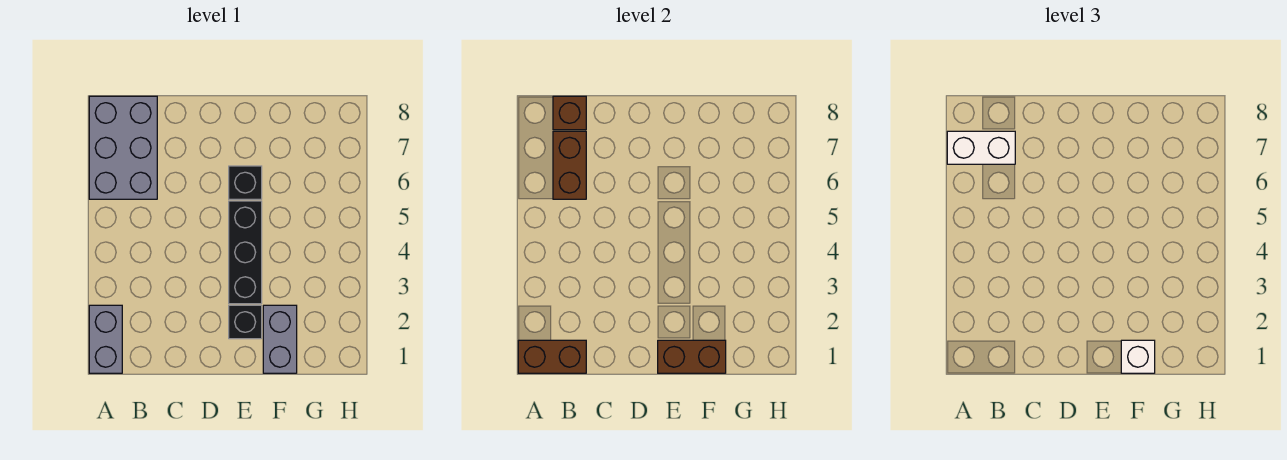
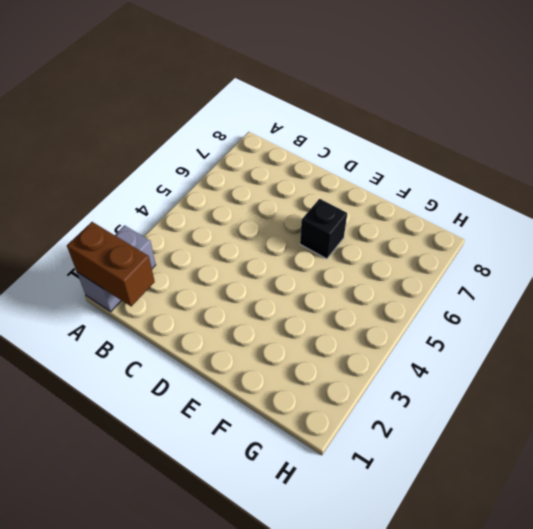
none -> grey brick A6:B8 level 1
none -> black brick E2 level 1
none -> black brick E3:E5 level 1

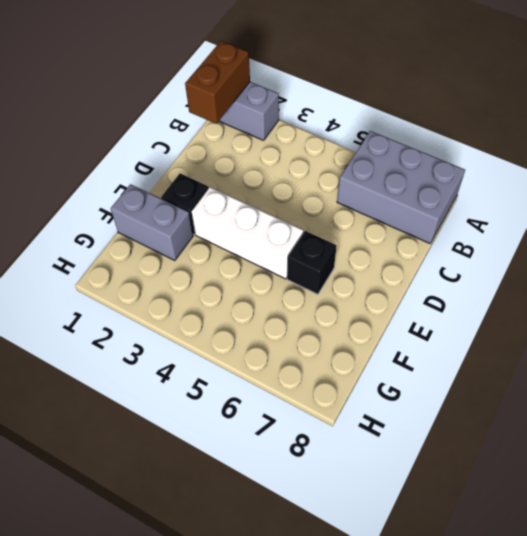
white brick E3:E5 level 1 -> black brick E3:E5 level 1
none -> brown brick B6:B7 level 2
none -> brown brick B8 level 2
none -> brown brick E1:F1 level 2

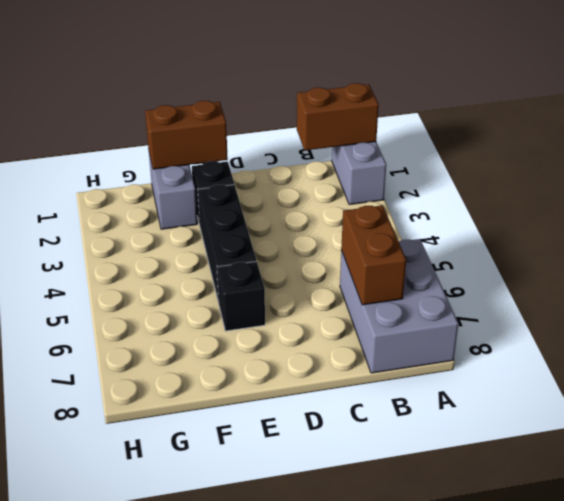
none -> brown brick B8 level 2
none -> white brick A7:B7 level 3
none -> white brick F1 level 3

